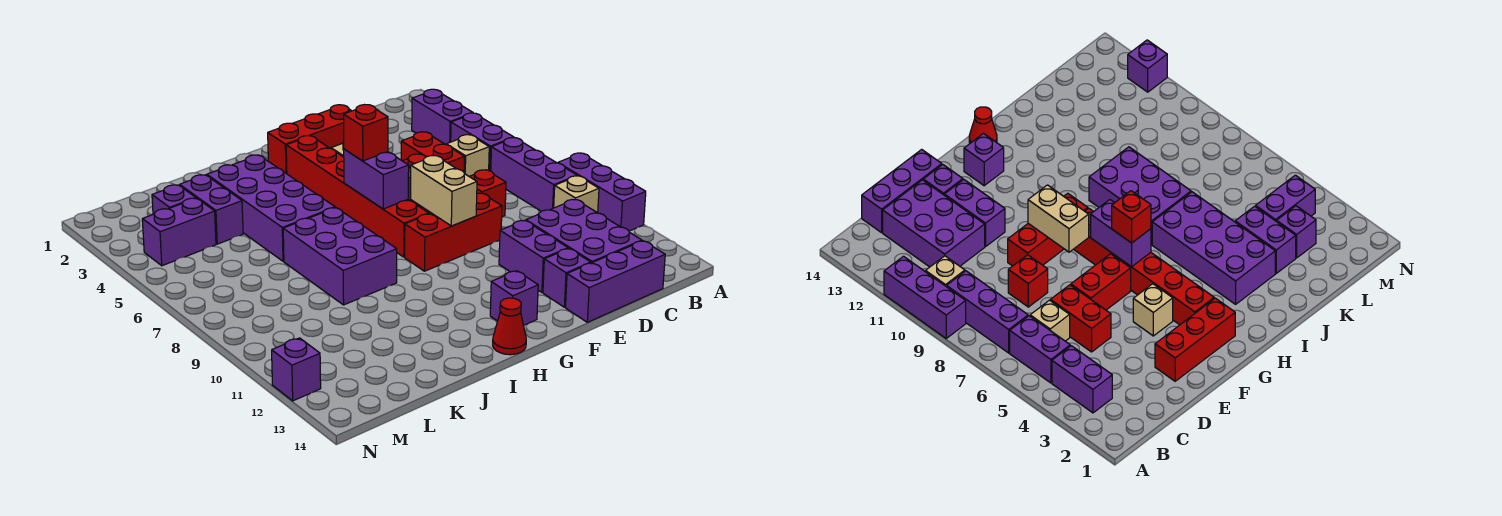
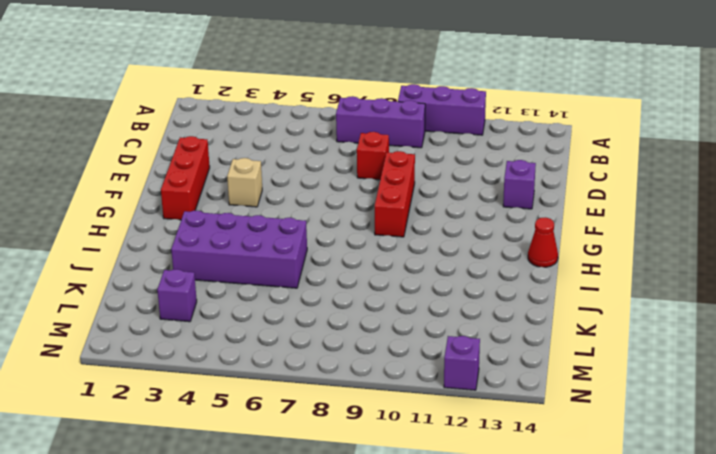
none -> purple brick B3:B4 level 1
none -> purple brick B5:B6 level 1
none -> tan brick B10 level 1

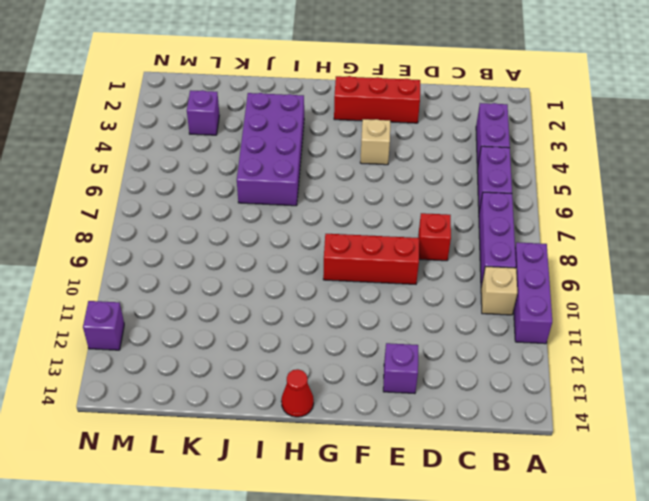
none -> tan brick C6 level 1
none -> purple brick C11:D13 level 1
none -> purple brick C14:E14 level 1

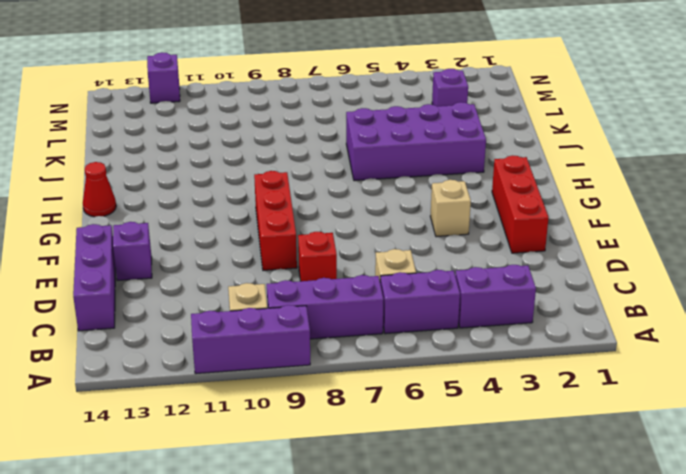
none -> purple brick C11:D13 level 1
none -> red brick D5:D6 level 1
none -> red brick E6:F6 level 1

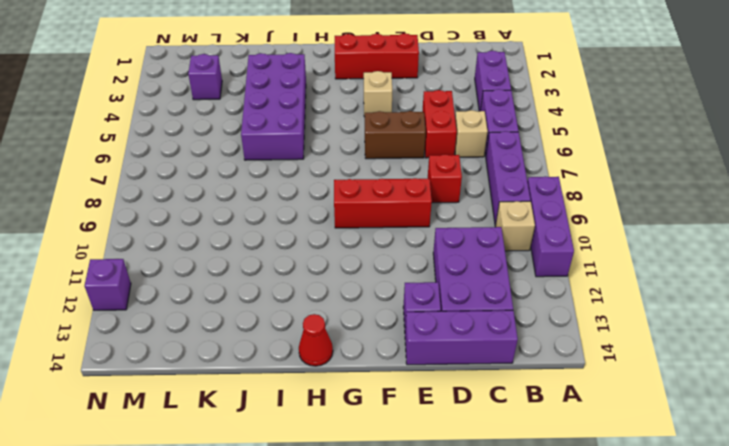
brown brick E6:F6 level 1 -> red brick E6:F6 level 1
none -> purple brick E11:E12 level 1
none -> red brick G3:G8 level 1
none -> purple brick G13 level 1

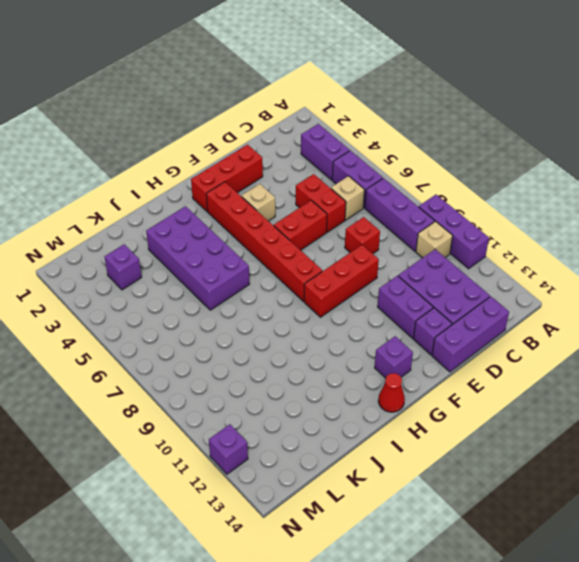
none -> purple brick I7:J9 level 1
none -> purple brick K3:K4 level 1
none -> purple brick L4:M4 level 1

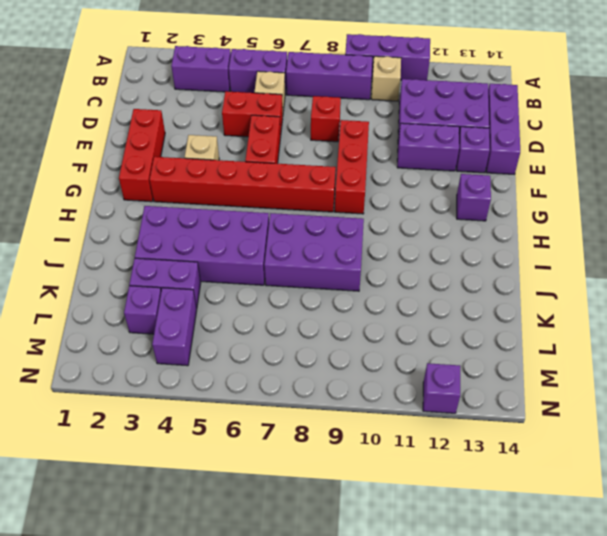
none -> red cone H14 level 1
none -> tan brick F8:F9 level 2
none -> purple brick G6:G7 level 2

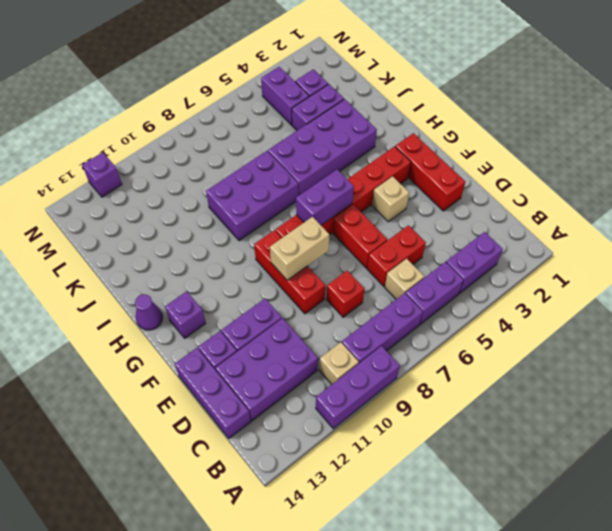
purple cone H14 level 1 -> red cone H14 level 1
none -> red brick G6 level 3

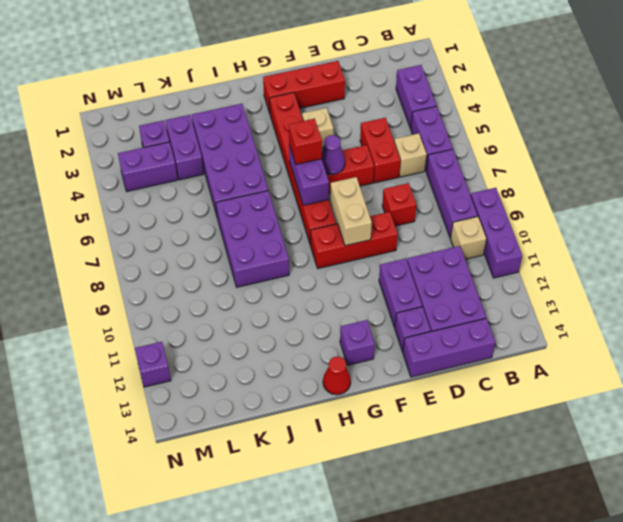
purple cone F6 level 2 -> none

